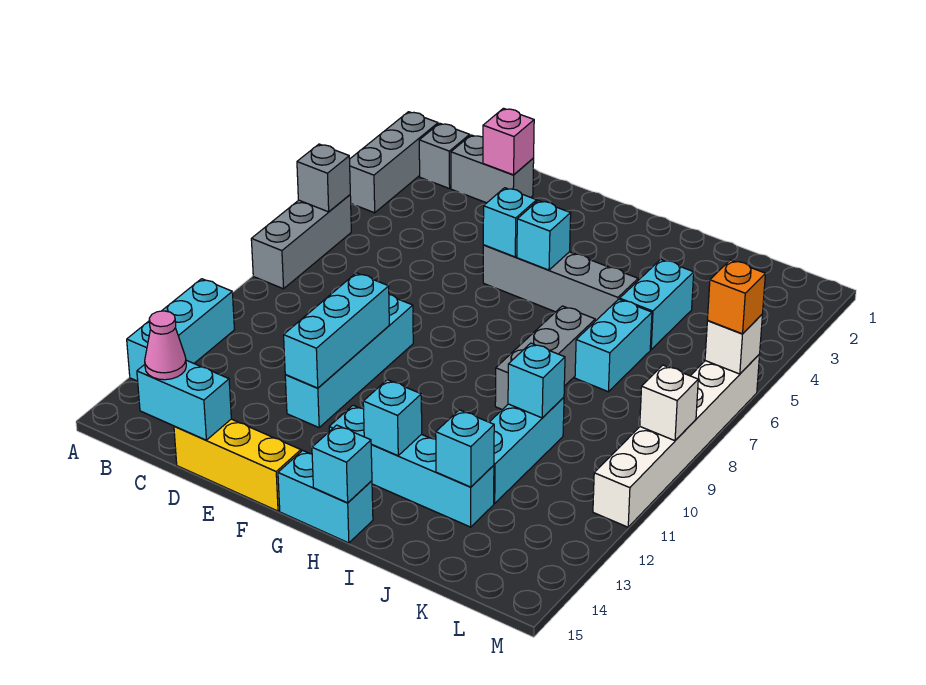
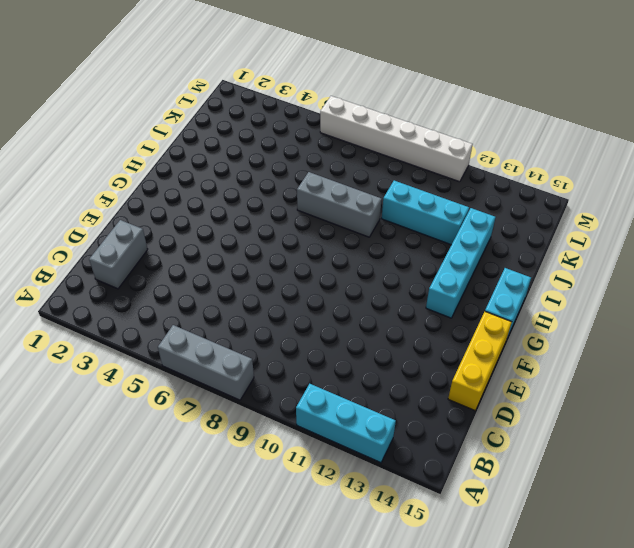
none -> grey brick A2:A4 level 1
none -> grey brick B2 level 1
none -> cyan brick E9:E12 level 1

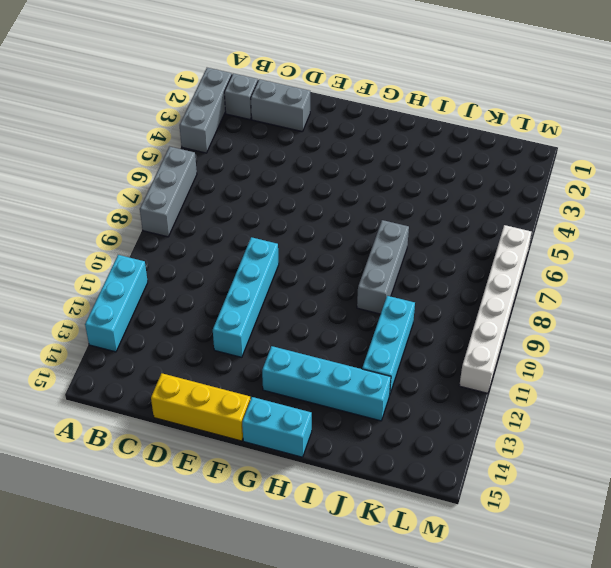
none -> grey brick F5:I5 level 1
none -> cyan brick J4:J5 level 1
none -> cyan brick J6:J7 level 1

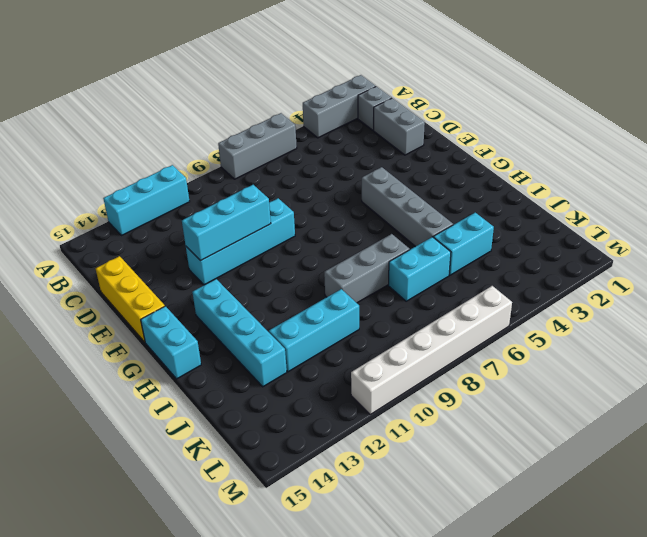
none -> grey brick A6 level 2
none -> cyan brick C15:D15 level 2
none -> pink brick D2 level 2

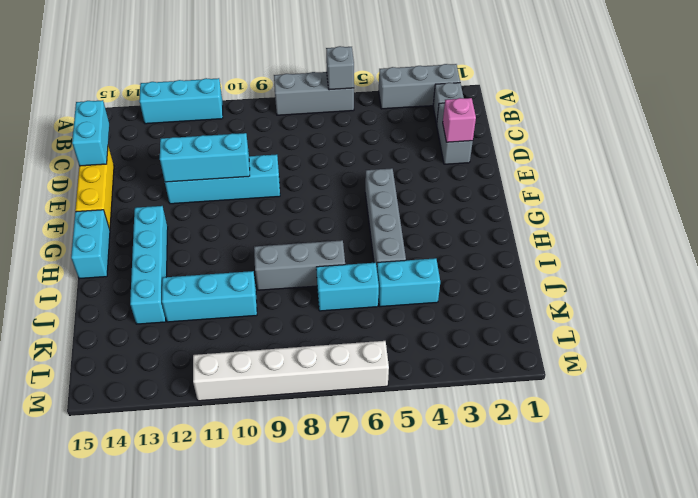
none -> cyan brick F5 level 2
none -> cyan brick G5 level 2
none -> cyan brick H13 level 2

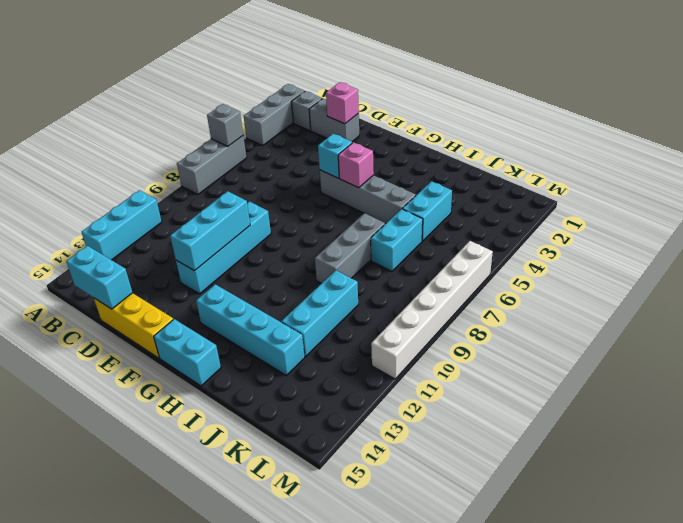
pink brick G5 level 2 -> cyan brick G5 level 2
none -> cyan brick H13 level 2
none -> cyan brick H15 level 2
none -> cyan brick J10 level 2

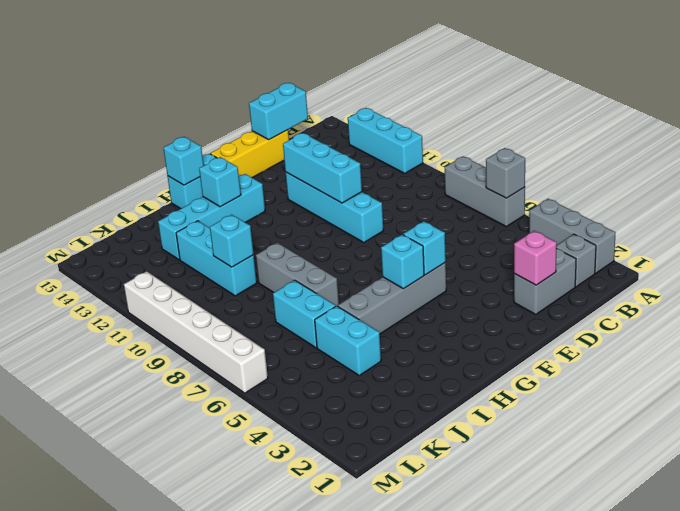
none -> cyan brick J13 level 2
none -> white brick M6 level 2
none -> white brick M9 level 2

